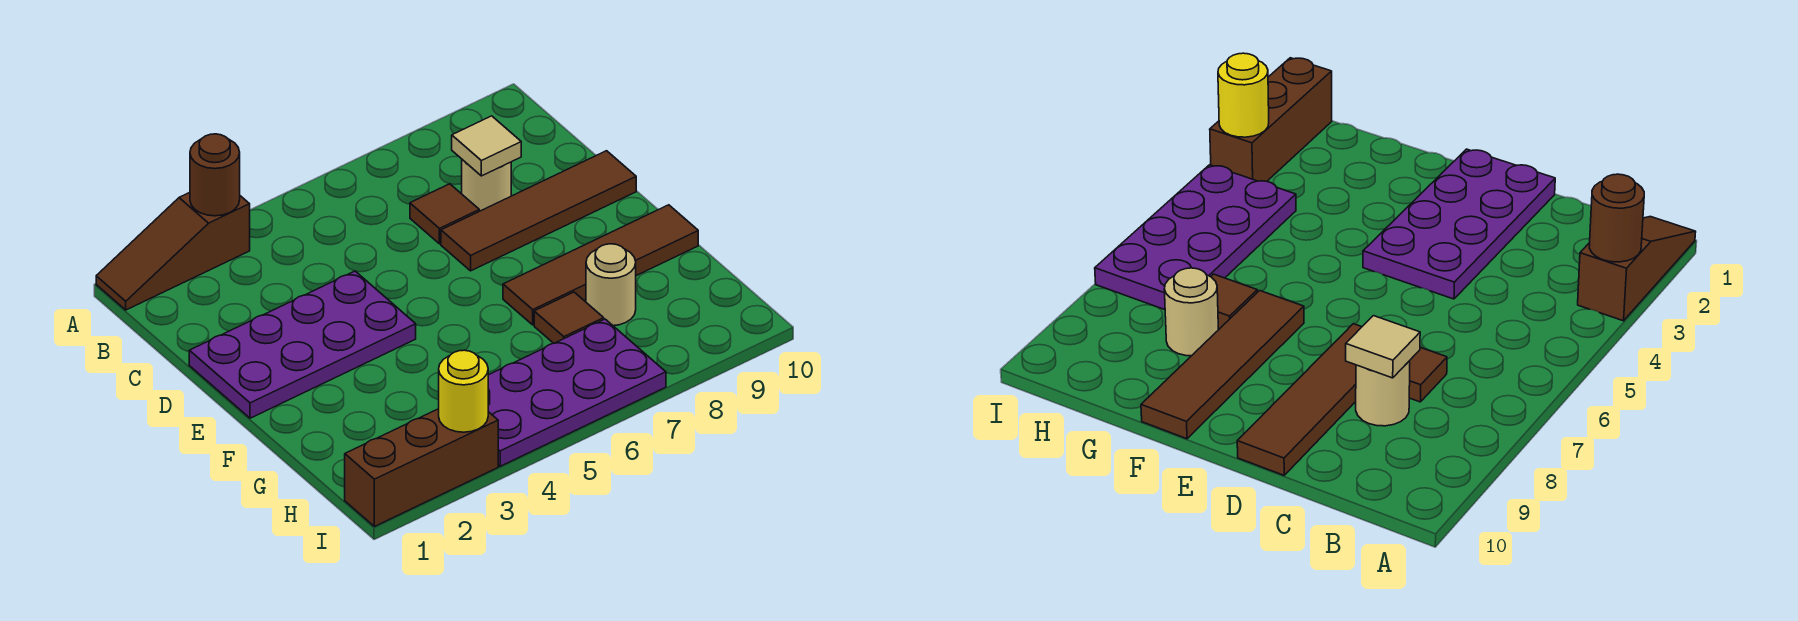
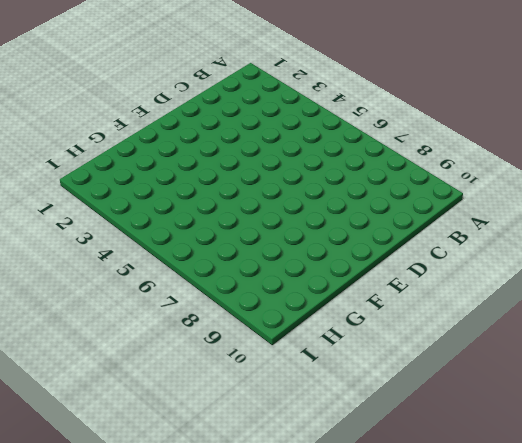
none -> brown slope A1:A3 level 1 top 3
none -> brown tile C7 level 1
none -> tan round brick C8 level 1

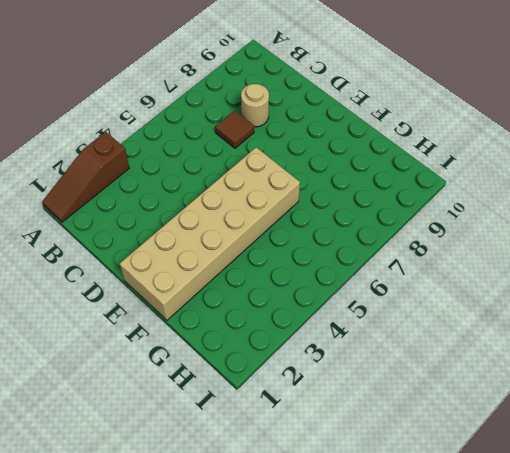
tan brick E1:F6 level 1 -> purple plate D1:E4 level 1
none -> brown tile D7:D10 level 1
none -> brown tile F7:F10 level 1
none -> brown tile G7 level 1

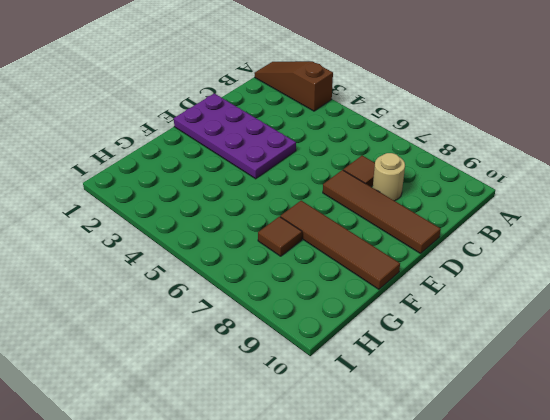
none -> tan round brick G8 level 1
none -> purple plate H4:I7 level 1
none -> brown brick I1:I3 level 1

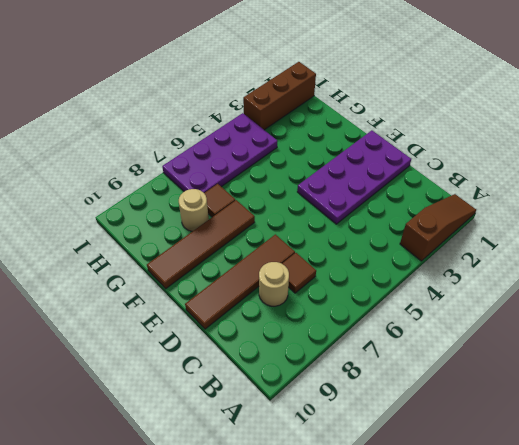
none -> brown round brick A3 level 2
none -> tan tile C8 level 2
none -> yellow round brick I3 level 2

